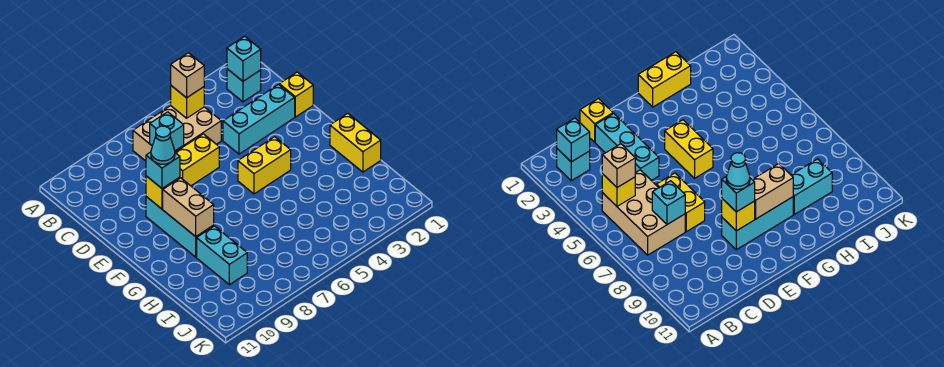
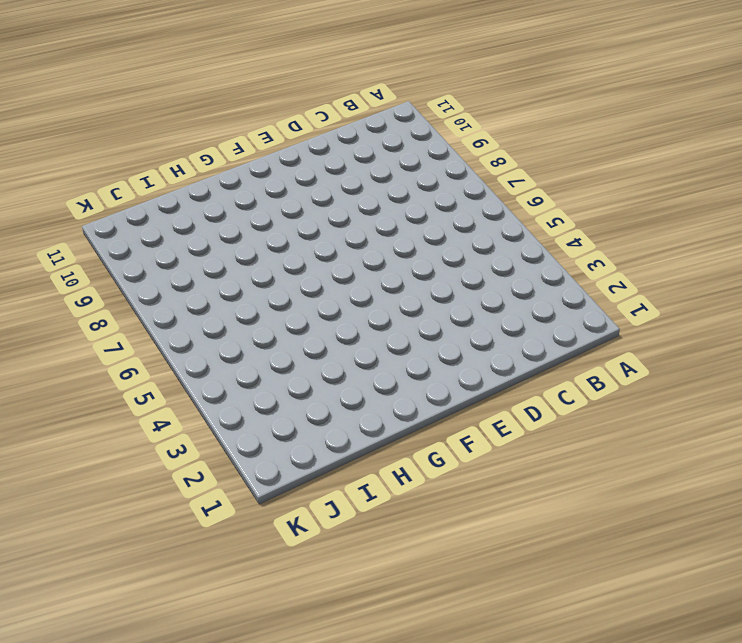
none -> cyan brick B2 level 1
none -> tan brick B5:C7 level 1
none -> yellow brick D1 level 1

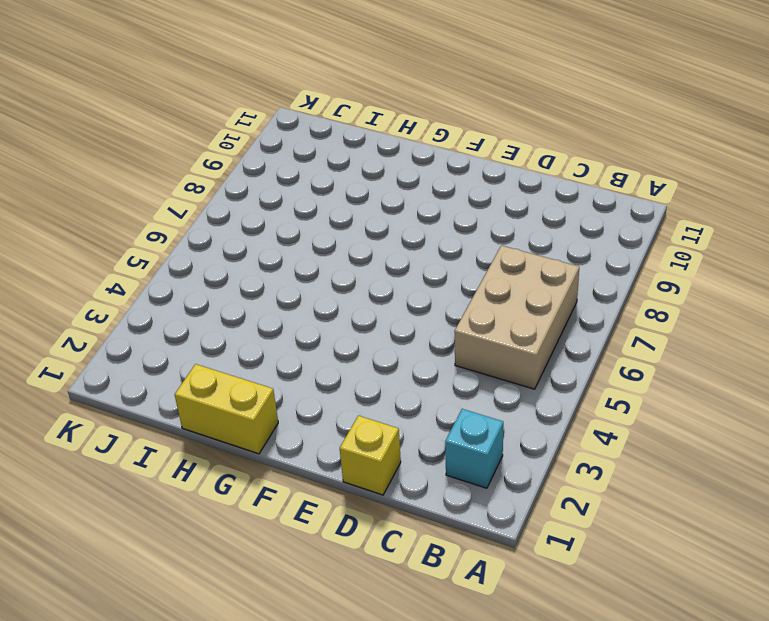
none -> cyan brick D2:D4 level 1
none -> yellow brick D6:D7 level 1
none -> cyan brick E9:G9 level 1

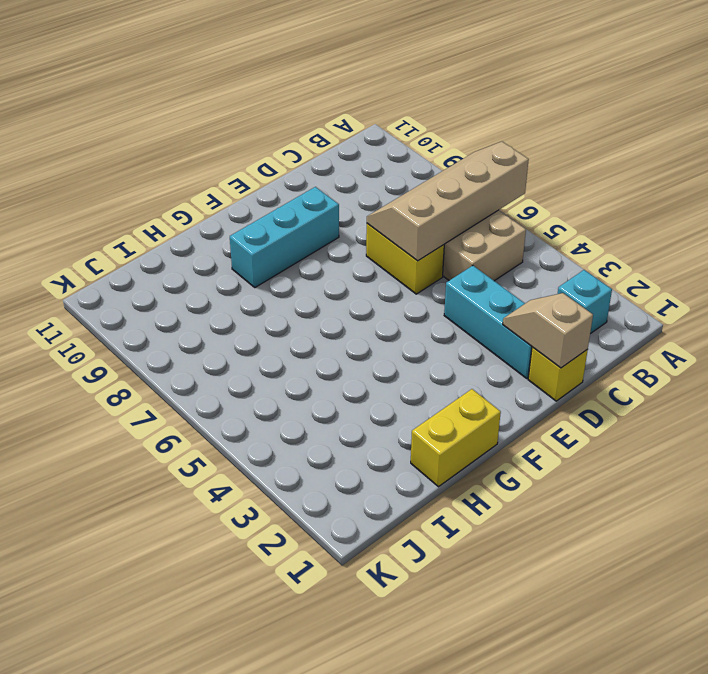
tan slope A6:D7 level 2 top 6 -> cyan brick C7 level 2
tan slope D1:D2 level 2 top 1 -> none
none -> yellow brick F4:F5 level 1
none -> cyan brick H9:I9 level 1
none -> cyan brick B2 level 2

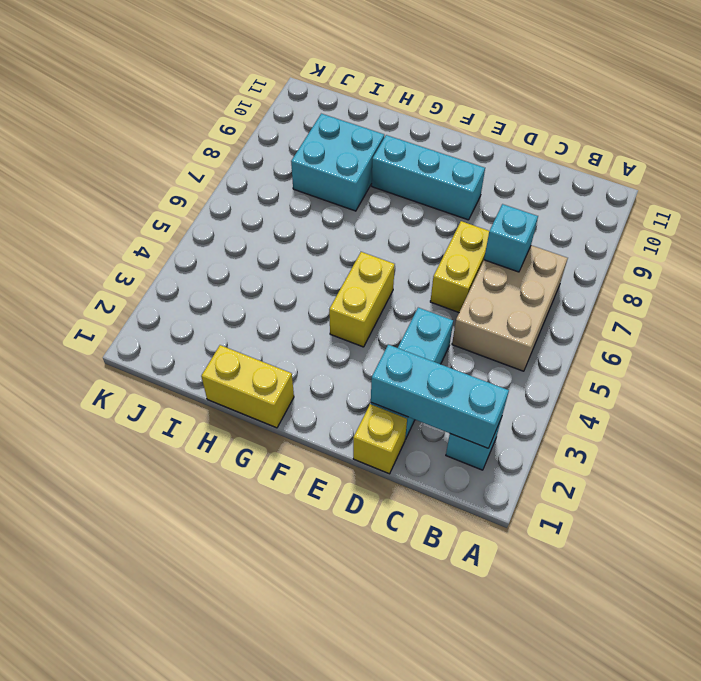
cyan brick B2:D2 level 2 -> cyan brick B2 level 2
cyan brick H8:I9 level 1 -> cyan brick H9:I9 level 1
none -> yellow brick B5 level 2
none -> yellow brick E9 level 2
none -> tan brick F9:G9 level 2

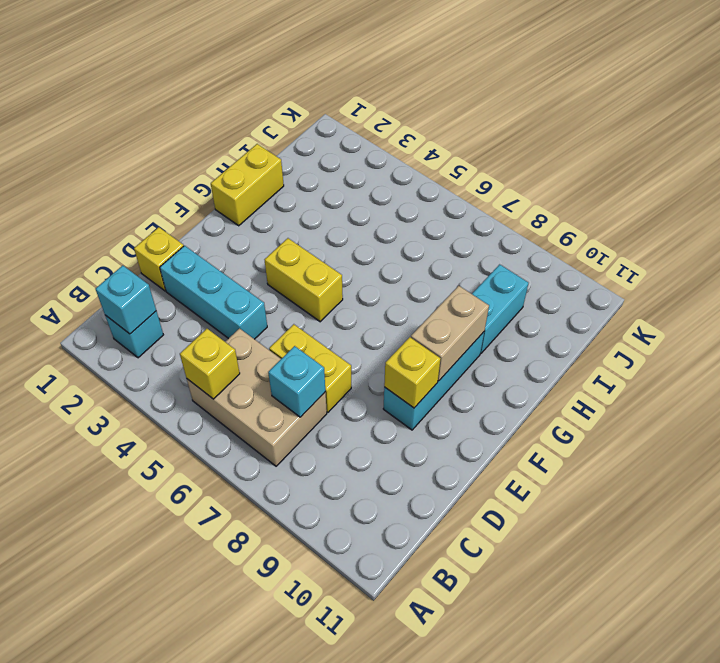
none -> tan brick B5 level 3
none -> cyan brick E9 level 3
none -> cyan cone E9 level 4

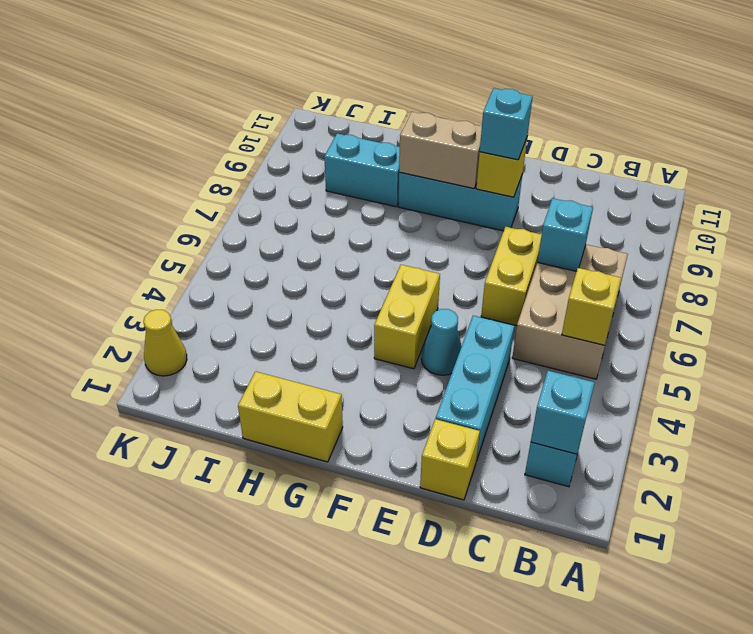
cyan cone E4 level 1 -> cyan cone E9 level 4
yellow cone K2 level 1 -> none
none -> tan brick B5 level 3

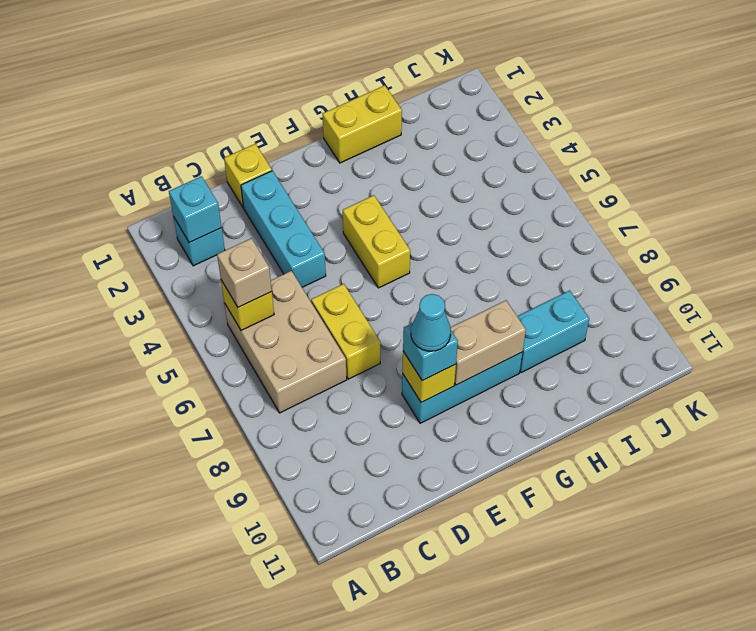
none -> cyan brick C7 level 2

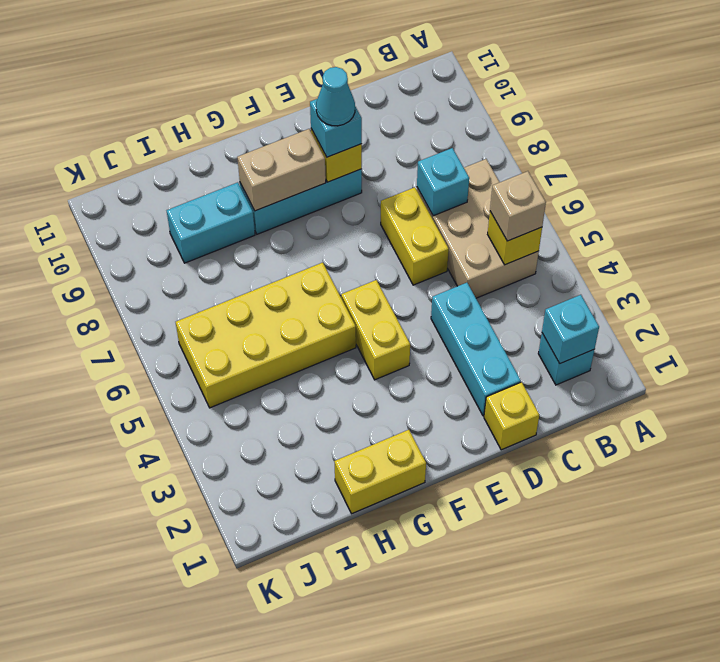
yellow brick G5:J6 level 1 -> none

